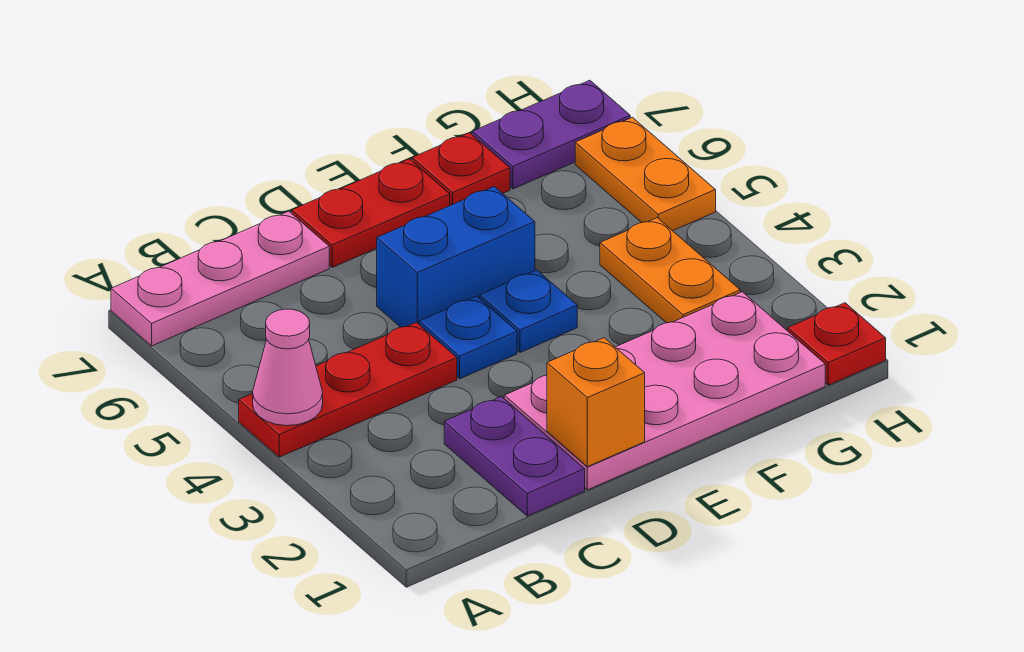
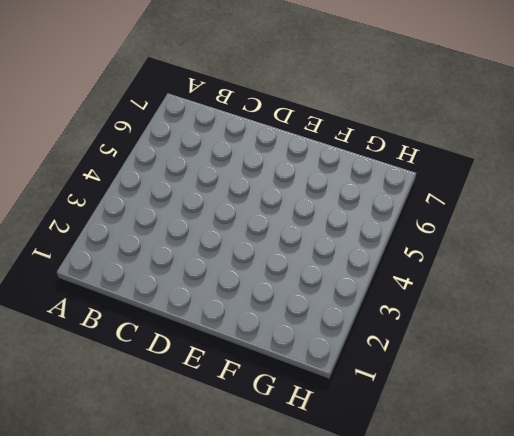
none -> red plate A4:C4 level 1
none -> pink plate A7:C7 level 1
none -> purple plate C1:C2 level 1

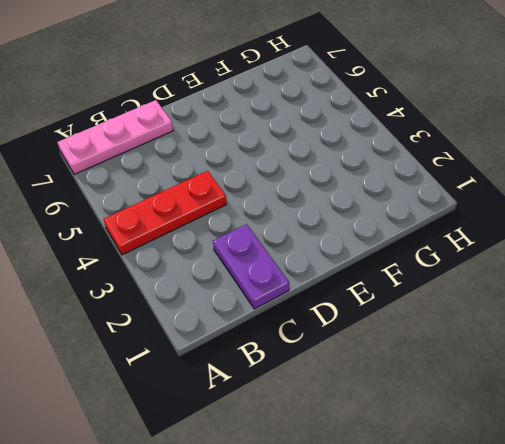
none -> pink plate D1:G2 level 1
none -> blue plate D4 level 1
none -> blue brick D5:E5 level 1

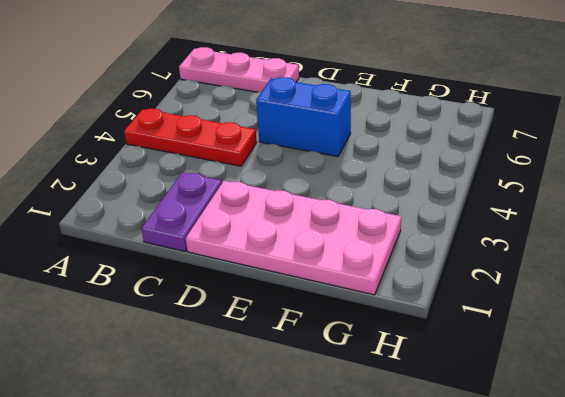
none -> blue plate D4 level 1
none -> red plate D7:E7 level 1
none -> blue plate E4 level 1

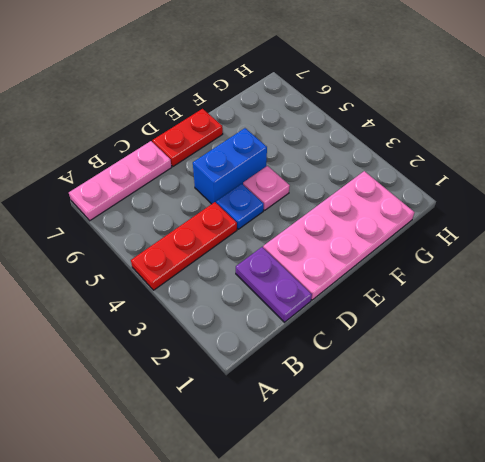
pink plate E4 level 1 -> blue plate E4 level 1
none -> red plate F7 level 1
none -> orange plate G3:G4 level 1
none -> purple plate G7:H7 level 1

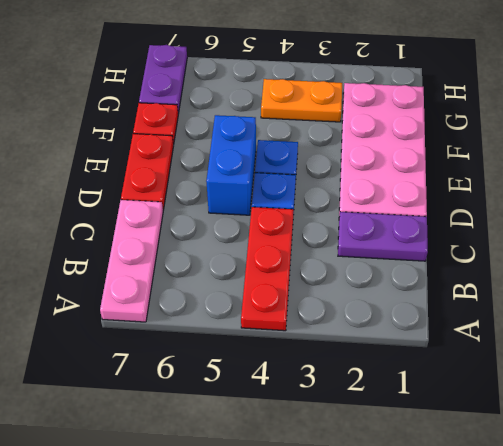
none -> red plate H1 level 1
none -> orange plate H5:H6 level 1
none -> pink cone A4 level 2

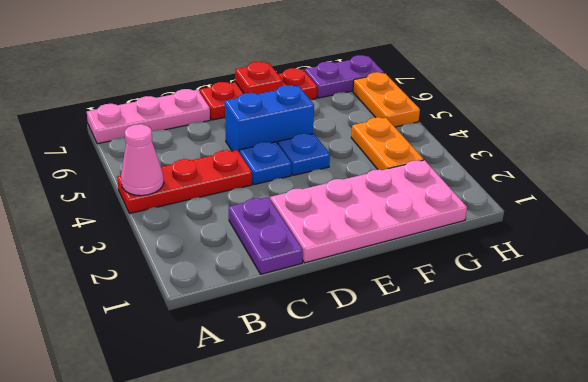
red plate E7 level 2 -> red plate H1 level 1
none -> orange brick D1 level 2

